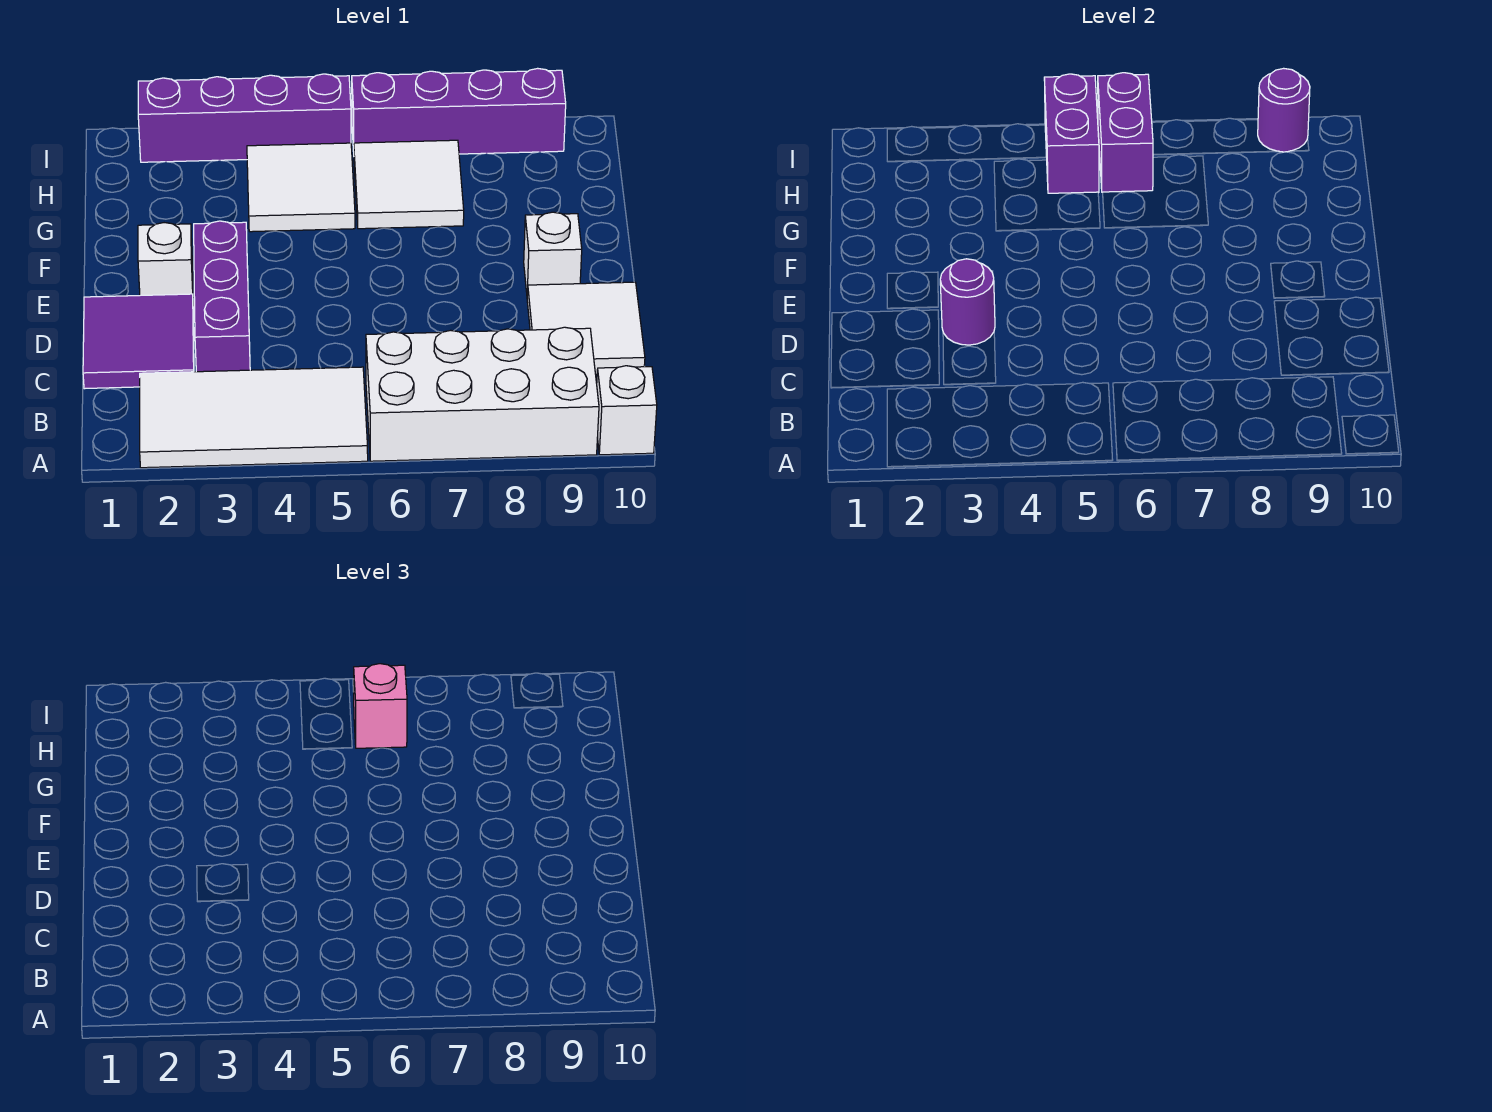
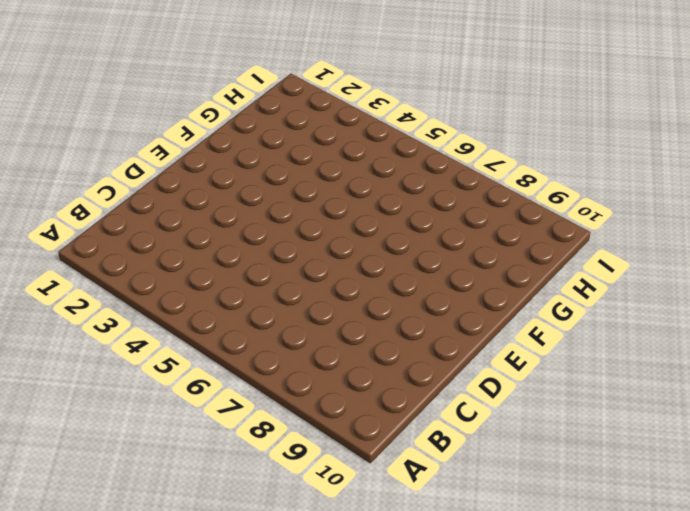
none -> white tile A2:B5 level 1
none -> white brick A6:B9 level 1
none -> white brick A10 level 1

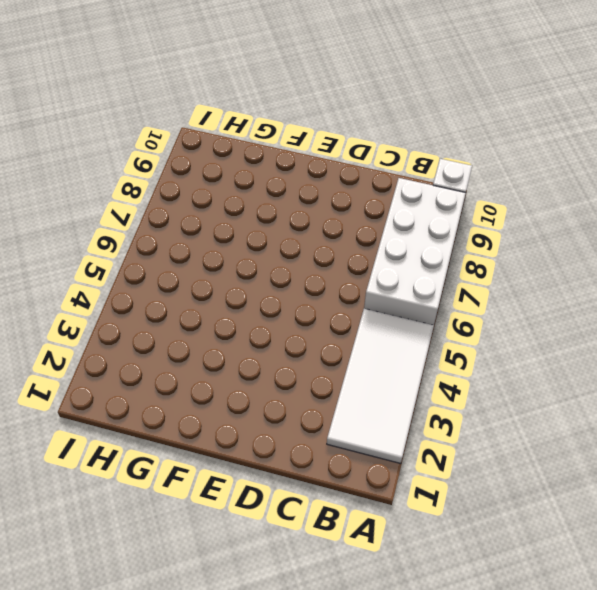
none -> purple tile C1:D2 level 1
none -> purple brick C3:E3 level 1
none -> white tile C9:D10 level 1

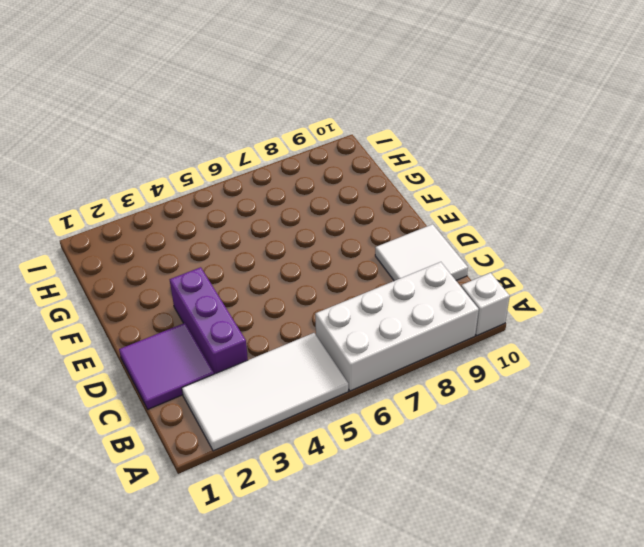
none -> white brick E2 level 1
none -> white brick E9 level 1
none -> white tile G4:H5 level 1

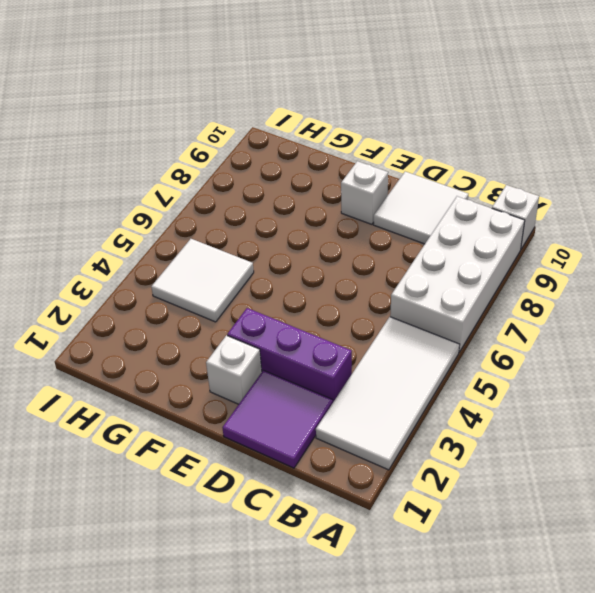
none -> white tile G6:H7 level 1
none -> purple brick I2:I5 level 1
none -> purple brick I6:I9 level 1

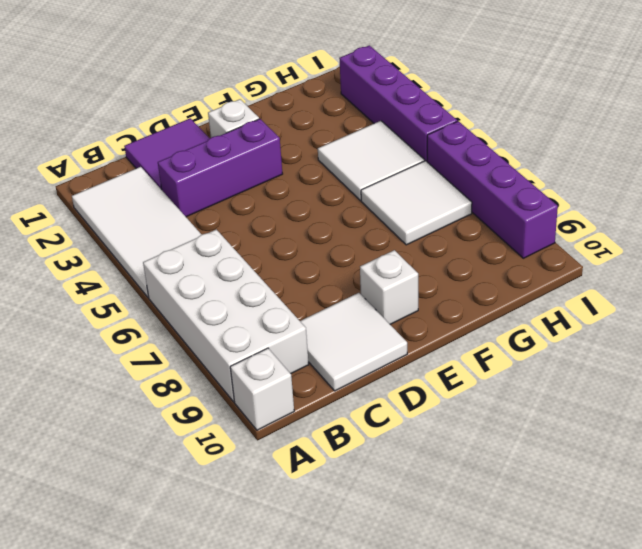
none -> purple round brick D3 level 2
none -> purple brick H5:I5 level 2
none -> purple brick H6:I6 level 2

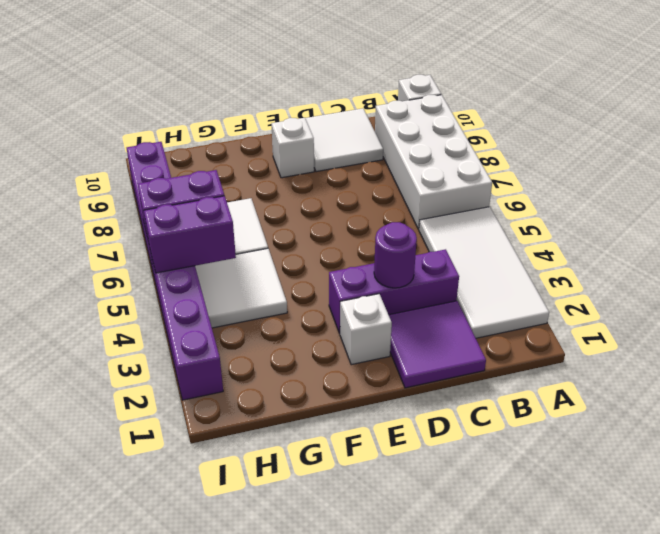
none -> purple round brick I9 level 2
none -> pink brick H6 level 3

